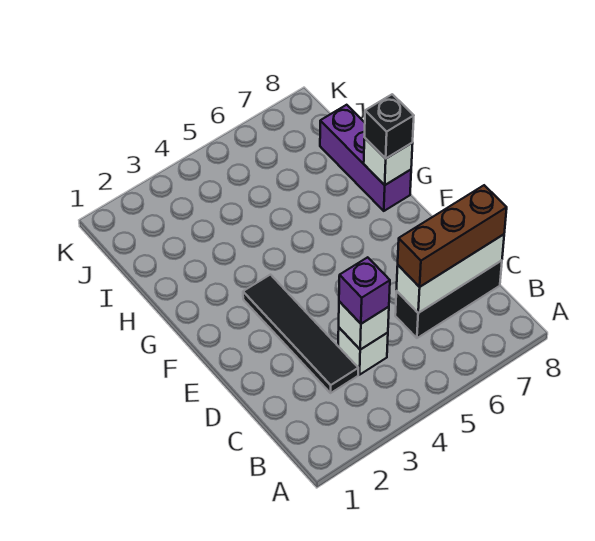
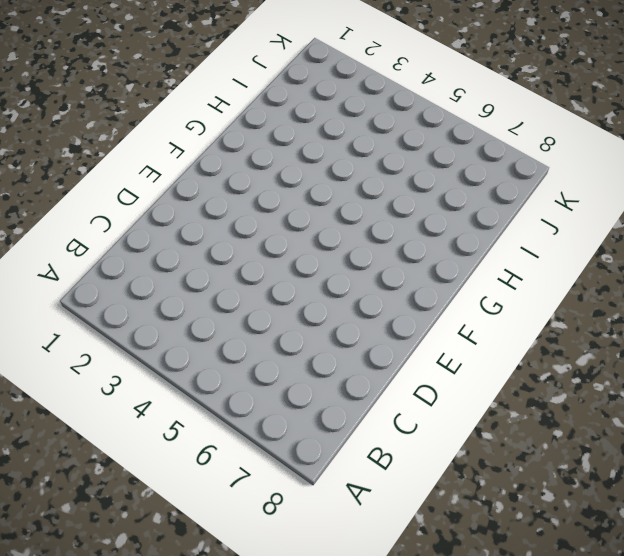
none -> black tile C3:F3 level 1
none -> white brick C4 level 1

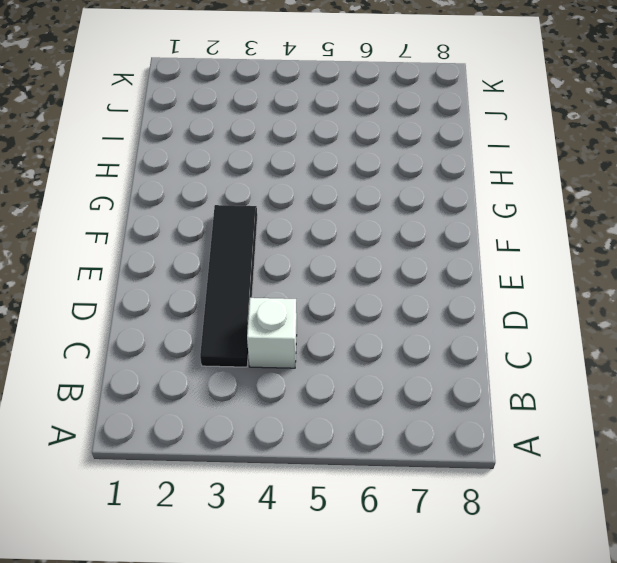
none -> black brick C6:C8 level 1
none -> purple brick G8:I8 level 1

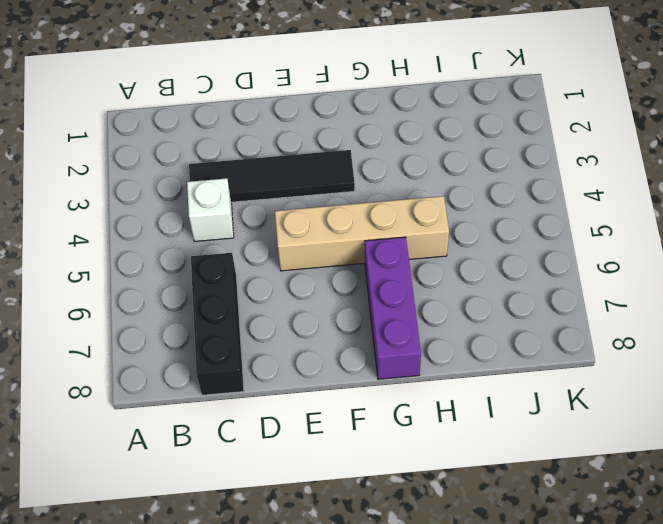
tan brick E5:H5 level 1 -> none
purple brick G6:G8 level 1 -> purple brick G8:I8 level 1
none -> white brick C4 level 2
none -> white brick C6:C8 level 2

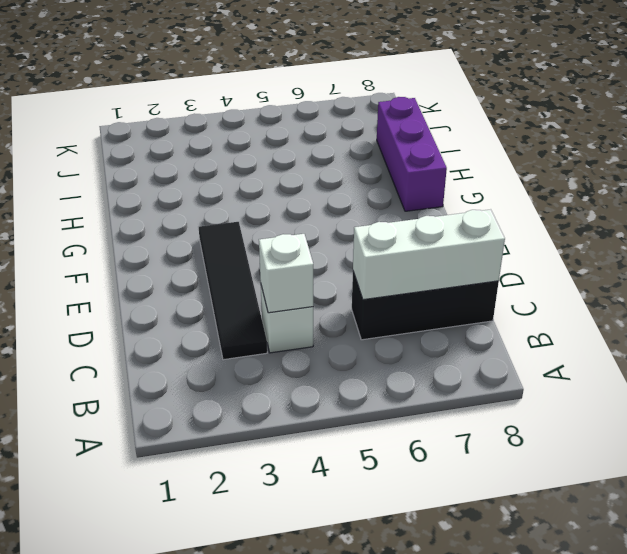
none -> white brick G8 level 2
none -> purple brick C4 level 3

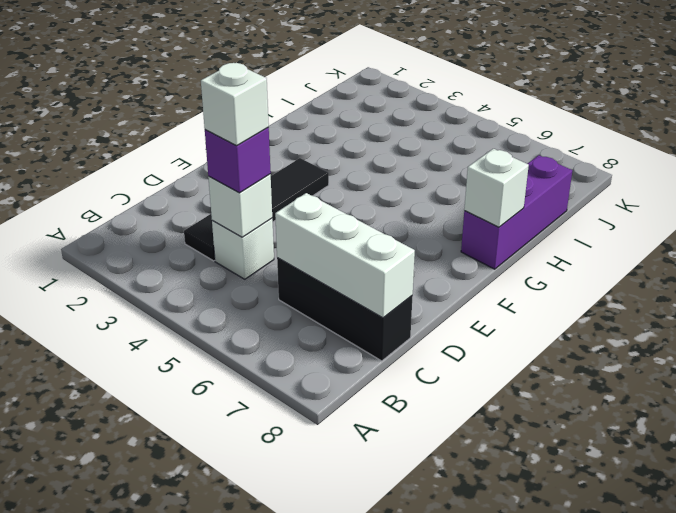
white brick C4 level 4 -> none
none -> brown brick C6:C8 level 3
none -> black brick G8 level 3

